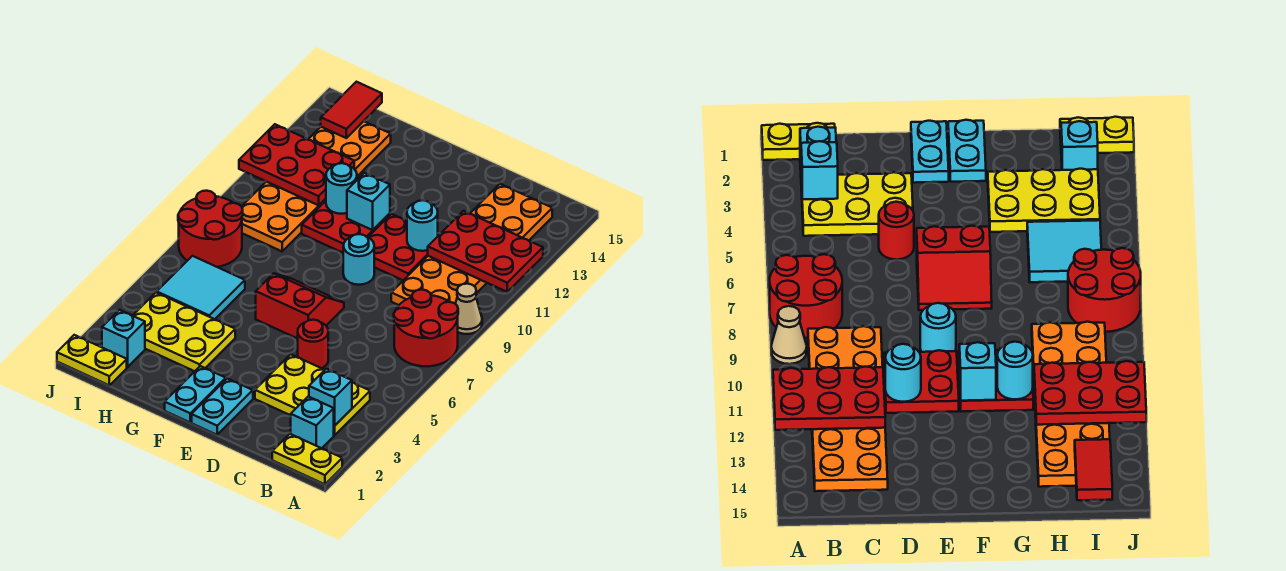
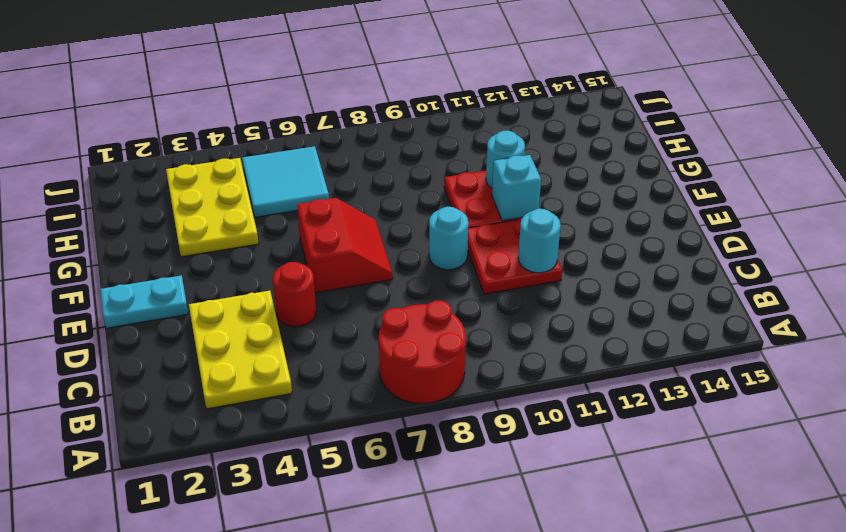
none -> yellow plate A1:B1 level 1
none -> tan cone A9 level 1
none -> cyan brick B2 level 1

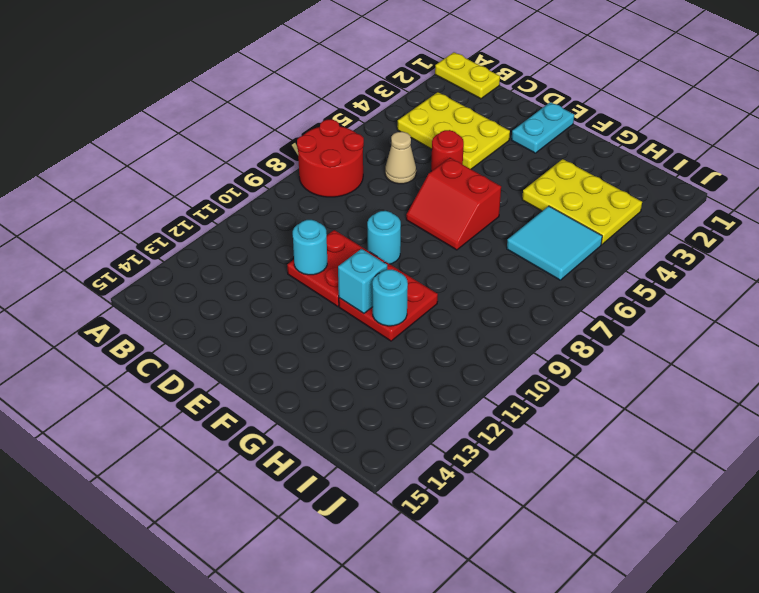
tan cone C6 level 1 -> tan cone A9 level 1
none -> cyan brick B2 level 1
none -> orange plate B9:C14 level 1
none -> cyan plate F1:F2 level 1

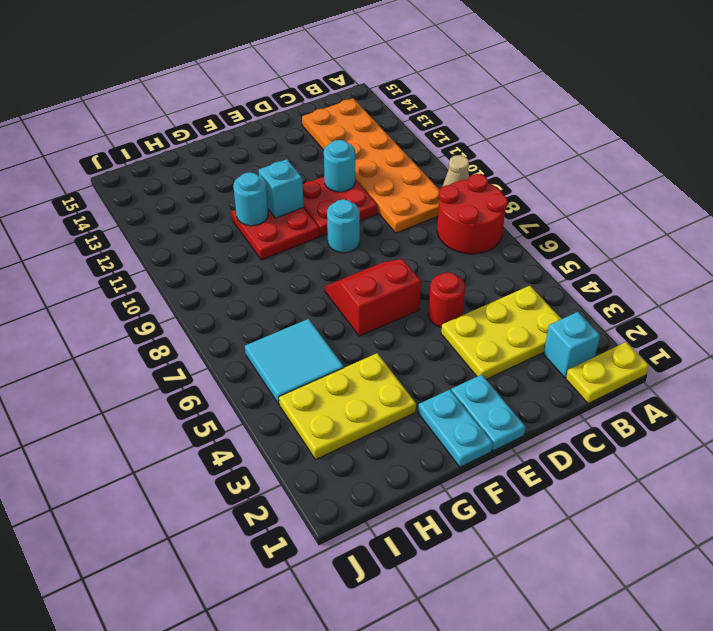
none -> orange plate H9:I14 level 1
none -> yellow plate I1:J1 level 1
none -> cyan brick I2 level 1

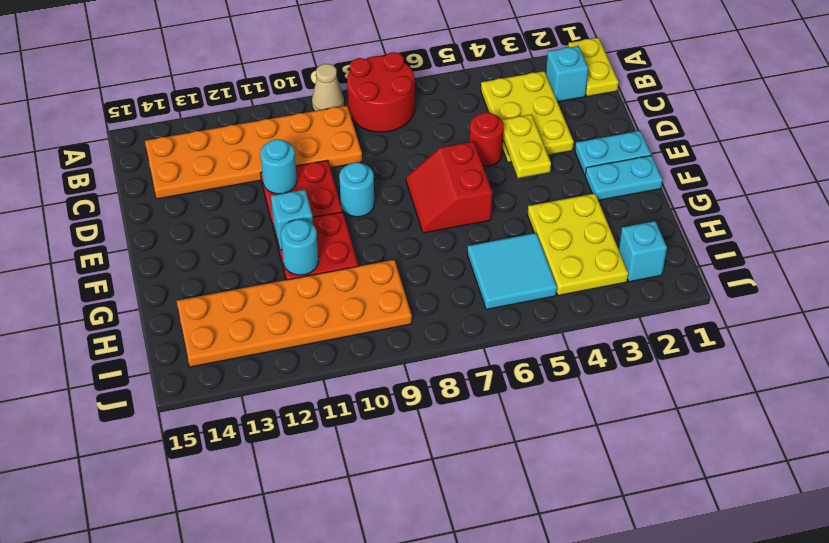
yellow plate D4:E4 level 2 -> yellow plate I1:J1 level 1
none -> red round brick I7:J8 level 1
none -> red plate A11:C12 level 2
none -> cyan brick B3 level 2

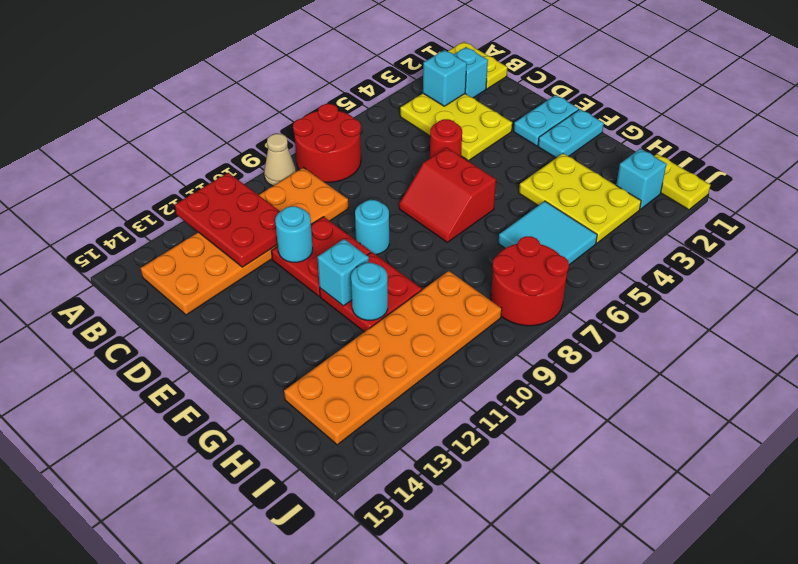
none -> red plate H11:J12 level 2
none -> red tile I14:I15 level 2

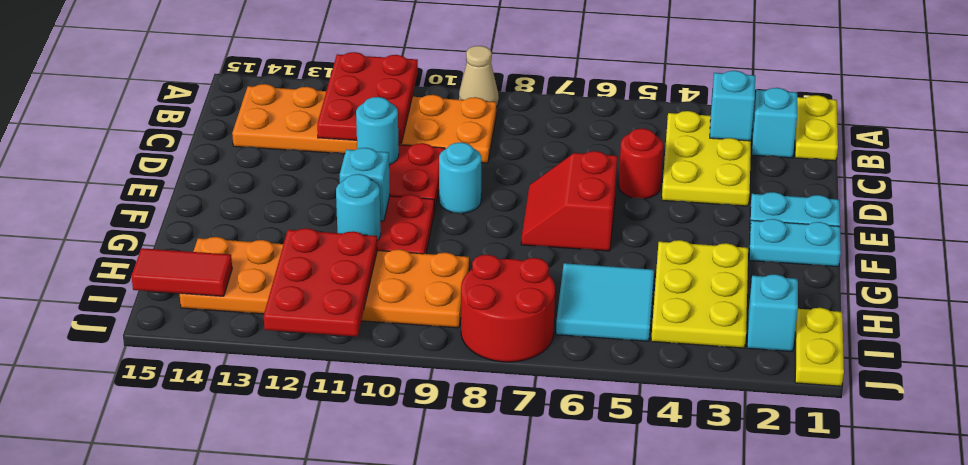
none -> red round brick A7:B8 level 1

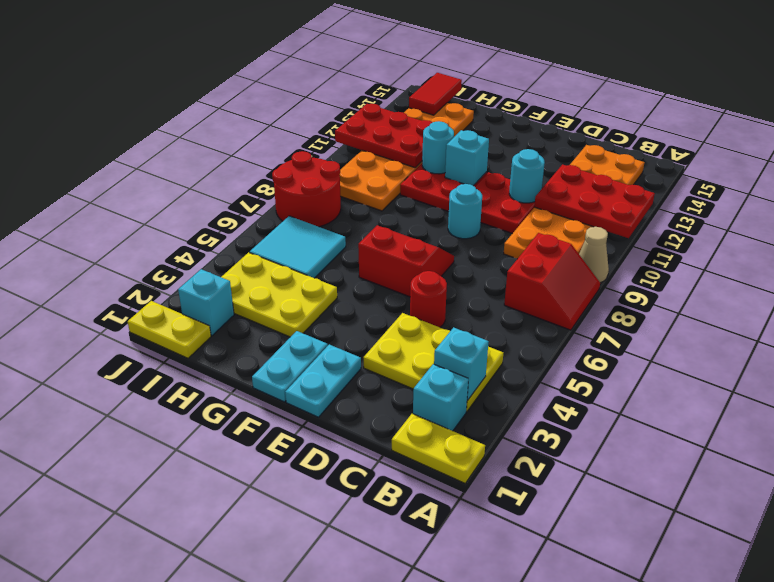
red slope A7:B8 level 1 top B -> red round brick A7:B8 level 1

